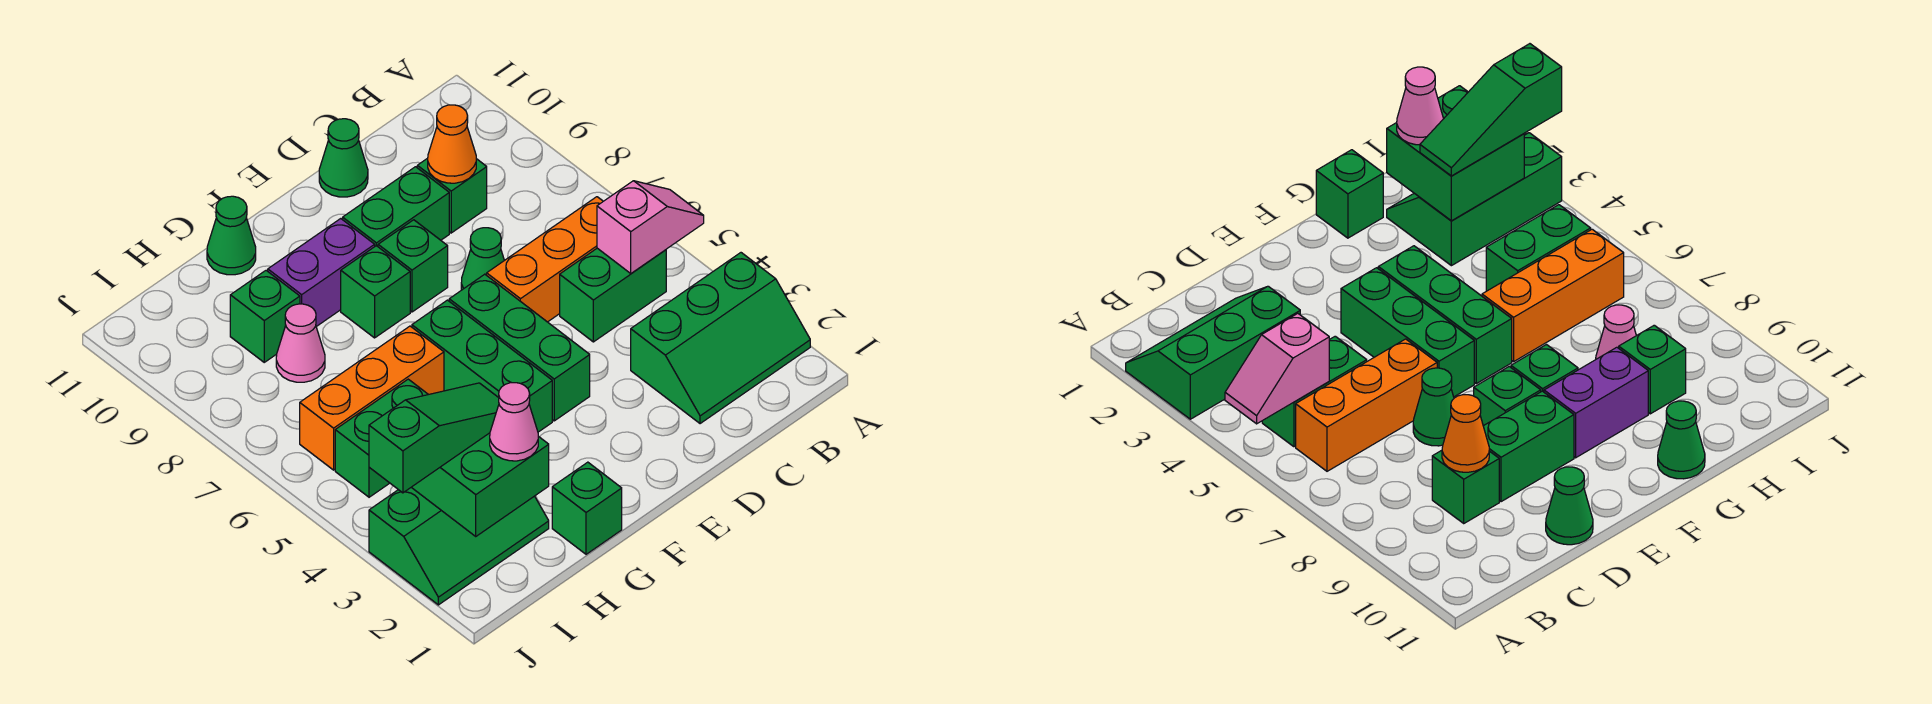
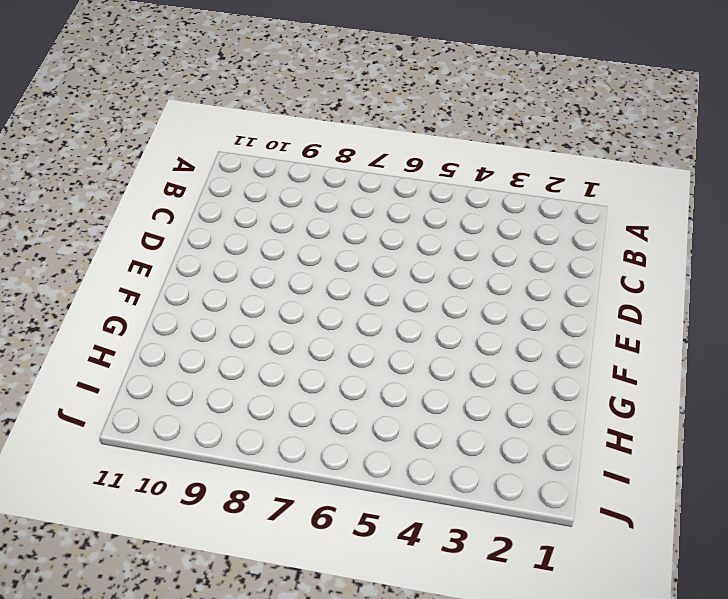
none -> green slope A2:C3 level 1 top 3
none -> green brick B5:C5 level 1
none -> orange brick B6:D6 level 1

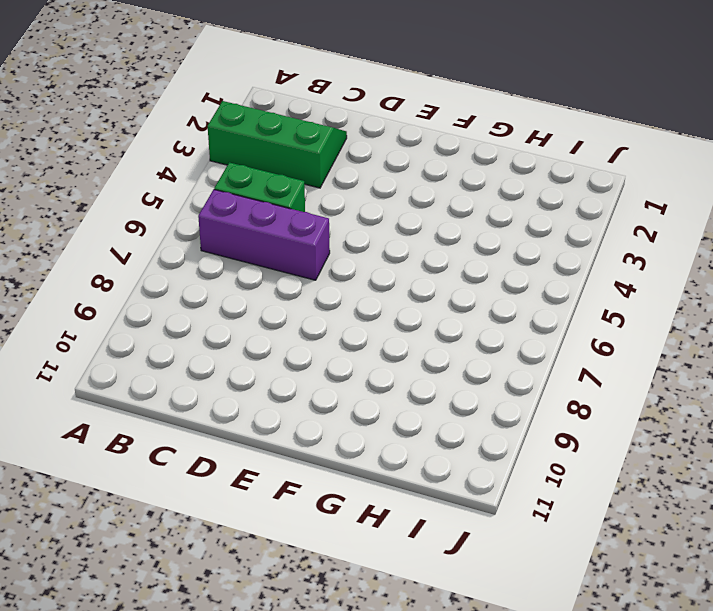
purple brick B6:D6 level 1 -> orange brick B6:D6 level 1
none -> green brick C9 level 1
none -> green cone D7 level 1
none -> green brick D9:E9 level 1

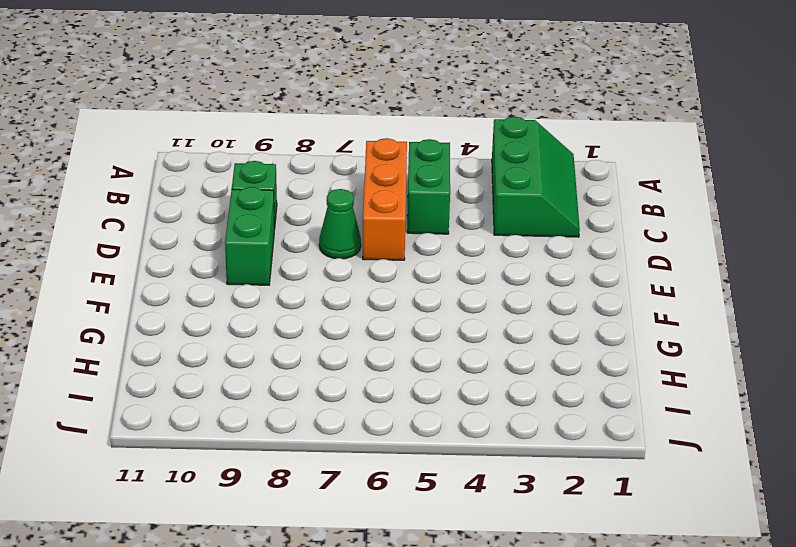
none -> green cone D11 level 1
none -> green brick E4:E6 level 1
none -> green brick E8 level 1

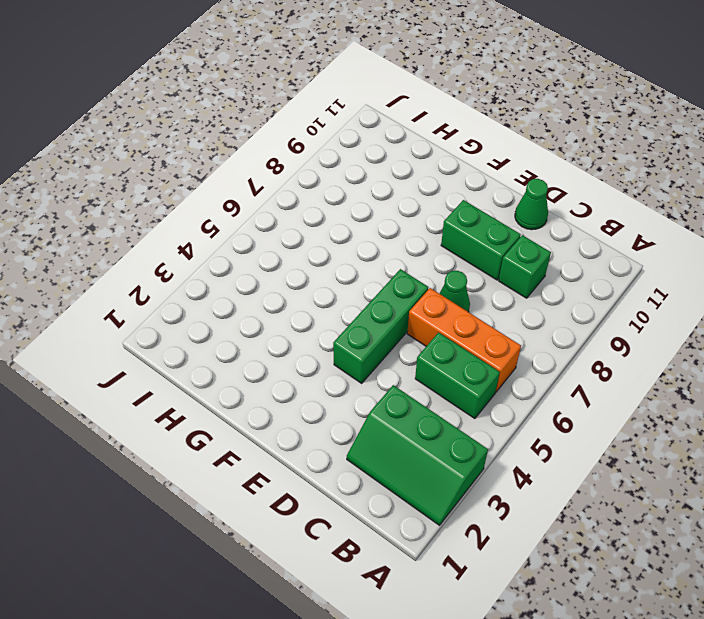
none -> green brick E8 level 1
none -> green brick F4:F6 level 1
none -> green brick F8 level 1

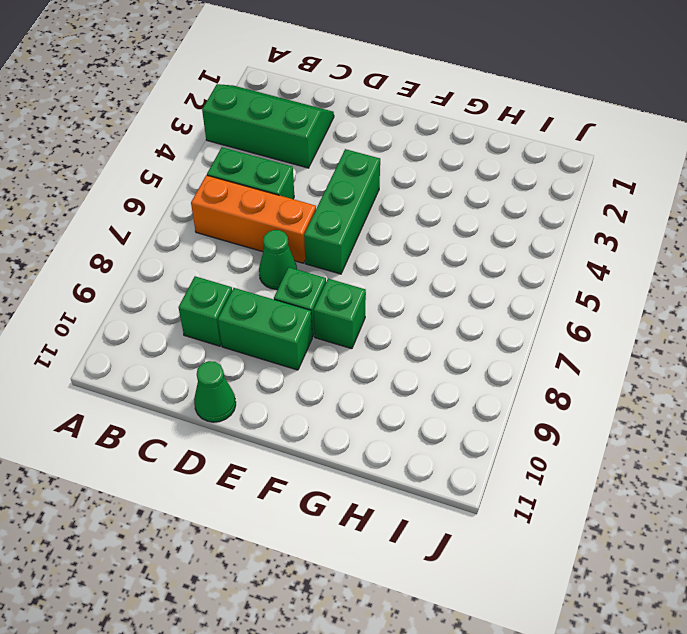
none -> green brick F4:F6 level 1
none -> purple brick F9:G9 level 1
none -> green brick G1 level 1

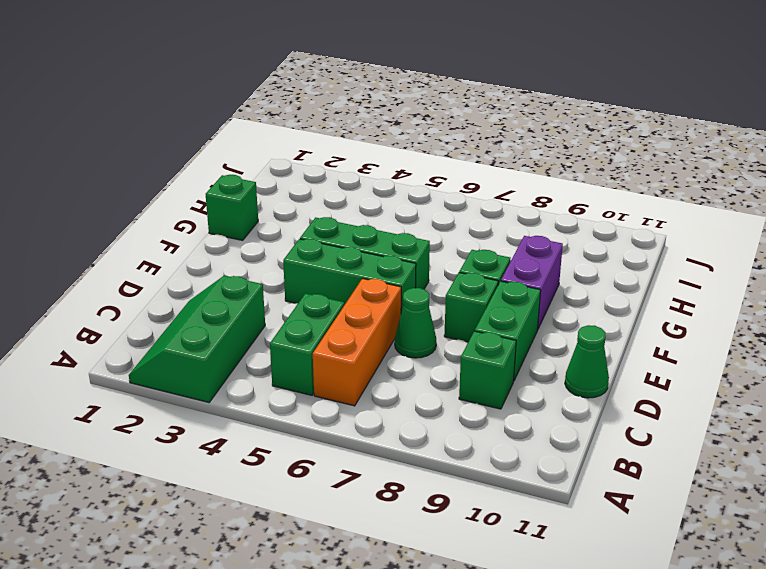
none -> orange brick G6:I6 level 1
none -> green cone G11 level 1
none -> green slope H2:J3 level 1 top 3

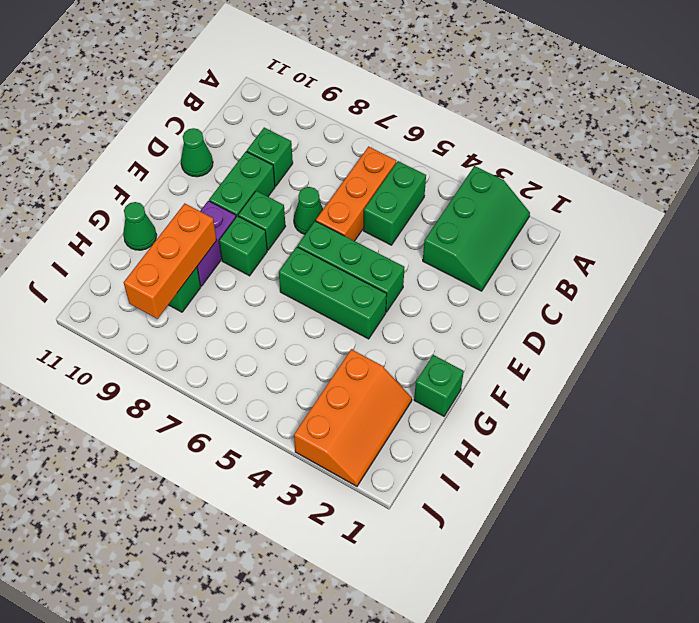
orange brick G9:I9 level 2 -> orange brick G6:I6 level 1
orange slope H2:J3 level 1 top 3 -> green slope H2:J3 level 1 top 3
none -> green brick H5:I5 level 1
none -> pink cone H8 level 1
none -> pink slope A5:B5 level 2 top B

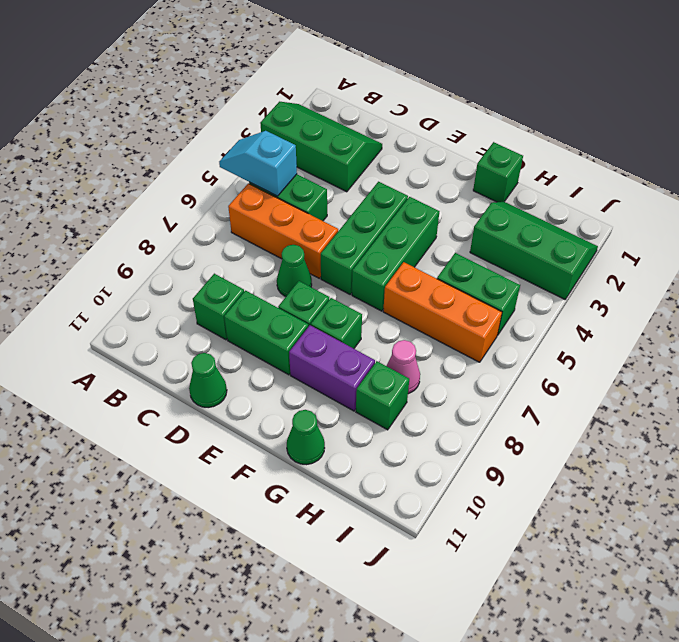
cyan slope A5:B5 level 2 top B -> pink slope A5:B5 level 2 top B
none -> orange cone C9 level 2
none -> green brick H2:I3 level 2
none -> pink cone H2 level 3

